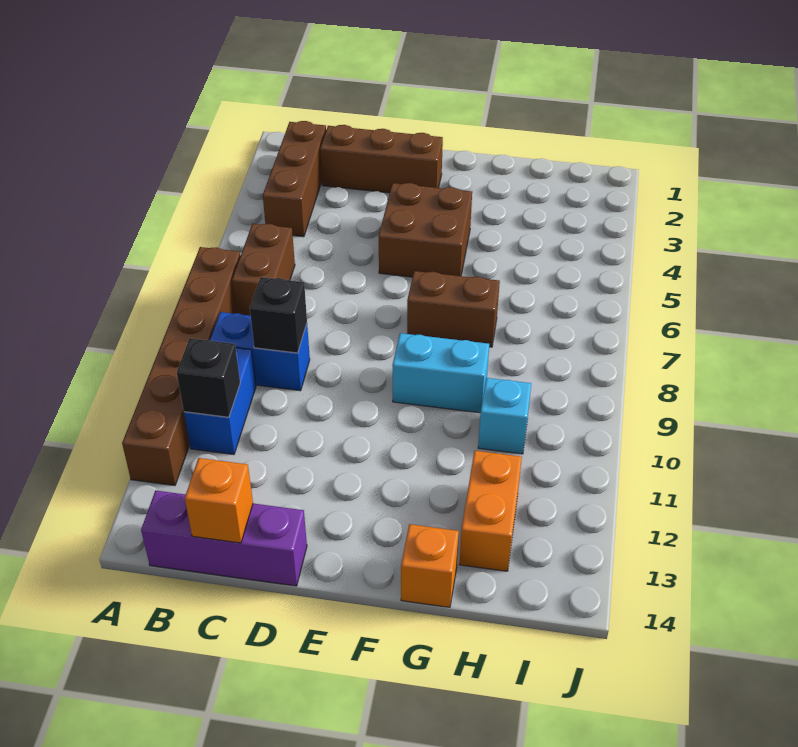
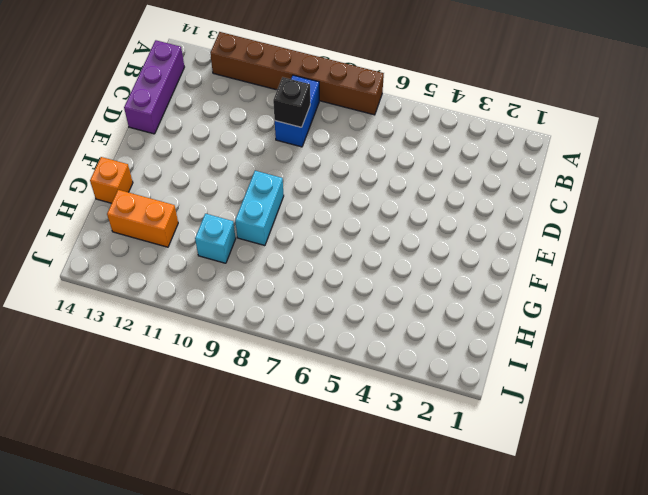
none -> brown brick B2:B4 level 1
none -> brown brick B6:B7 level 1
none -> blue brick B10:B11 level 1

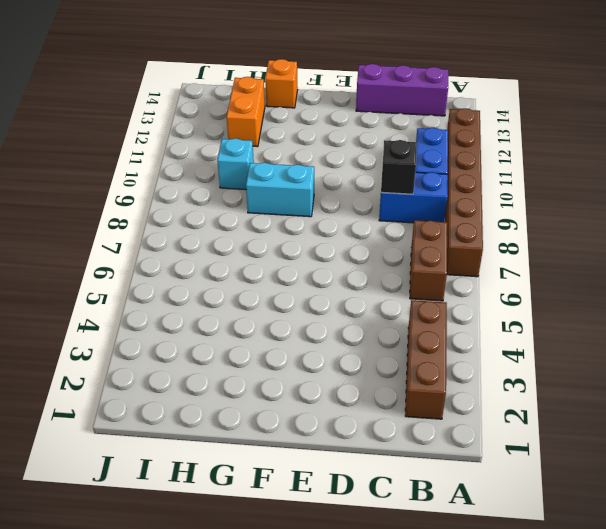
none -> brown brick C2:E2 level 1
none -> brown brick E4:F5 level 1
none -> brown brick F7:G7 level 1

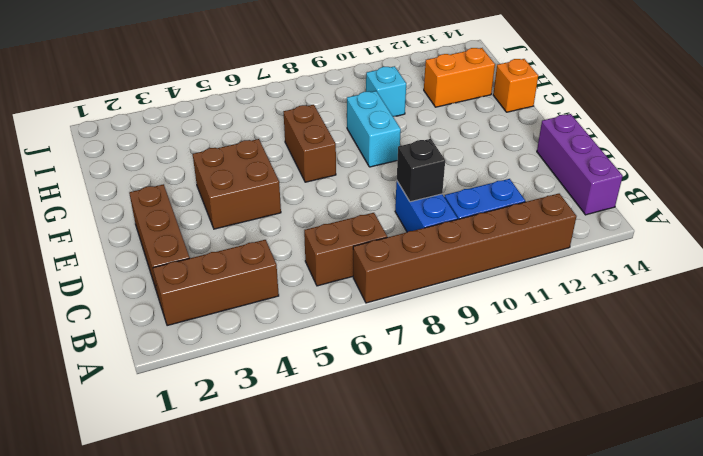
none -> black brick B11 level 2
none -> orange brick C14 level 2

